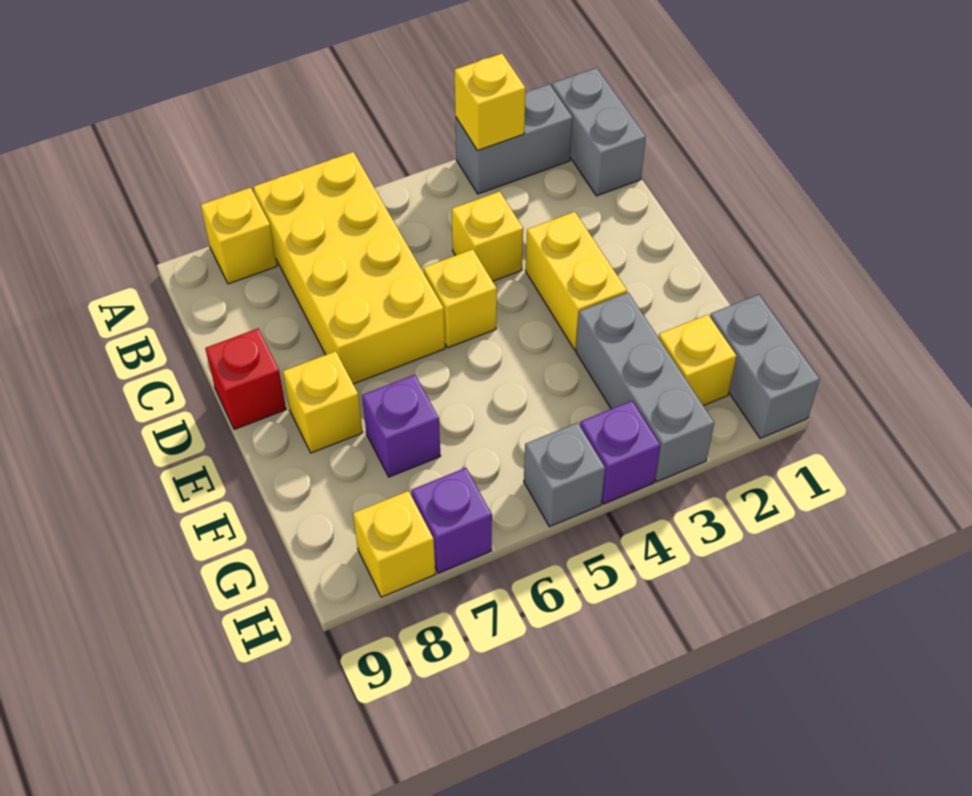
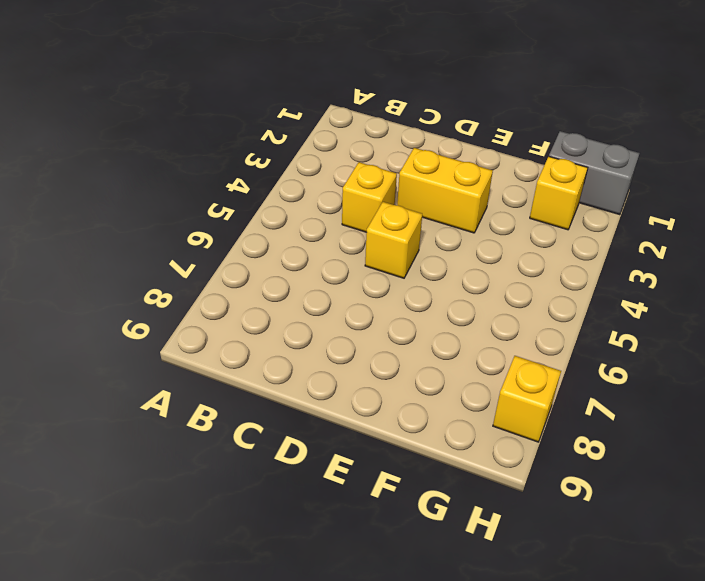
none -> grey brick A1:B1 level 1
none -> grey brick A2:A3 level 1
none -> yellow brick A6:D7 level 1

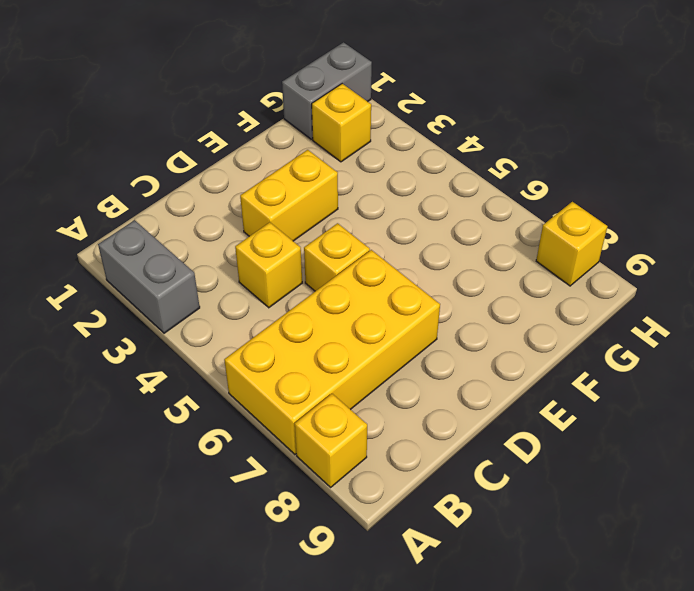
none -> grey brick A1:B1 level 1
none -> red brick D9 level 1
none -> yellow brick E8 level 1

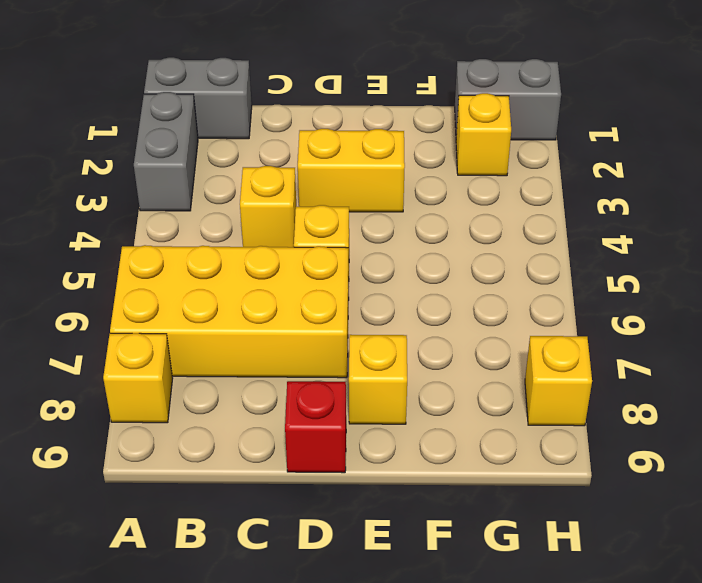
none -> grey brick F3:H3 level 1
none -> purple brick F7 level 1
none -> purple brick H4 level 1

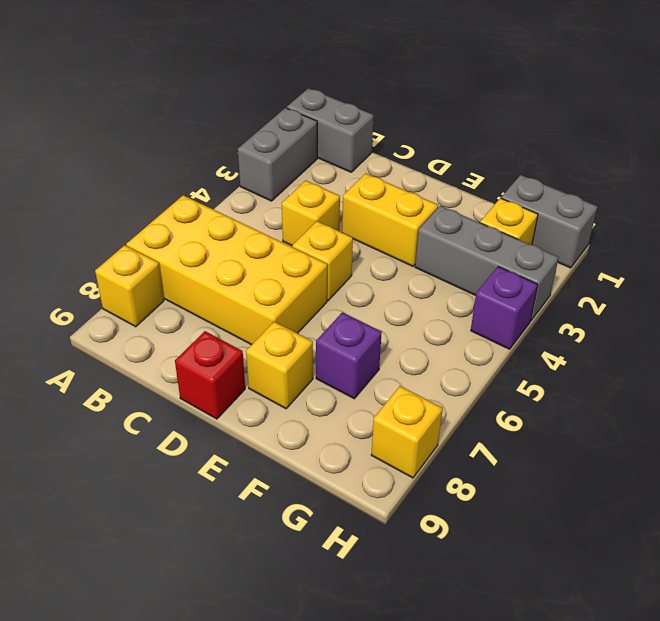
none -> grey brick H5 level 1
none -> purple brick H7 level 1
none -> yellow brick A3 level 2

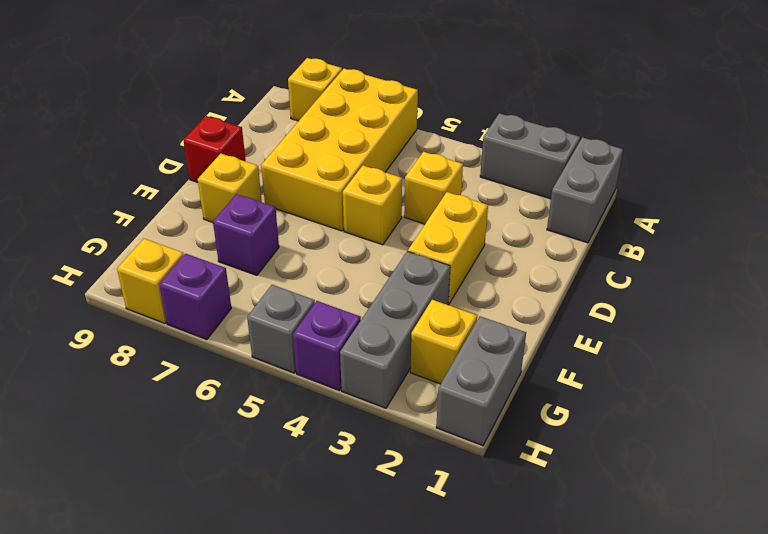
none -> yellow brick A3 level 2

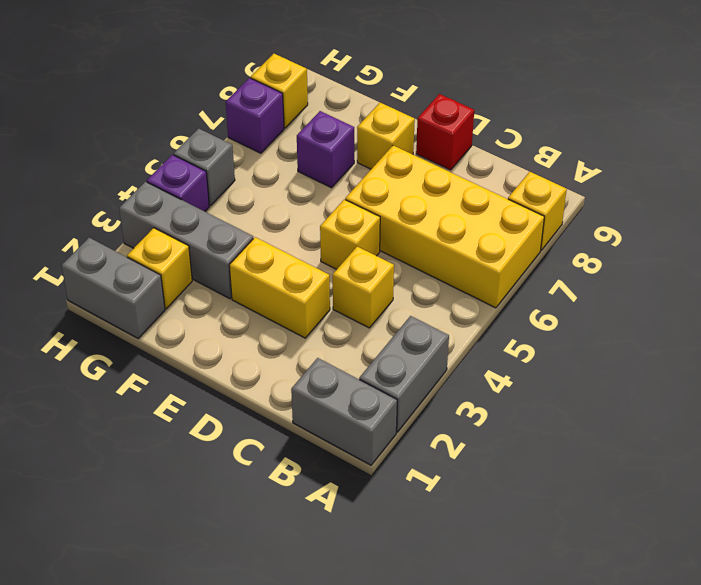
none -> yellow brick A3 level 2

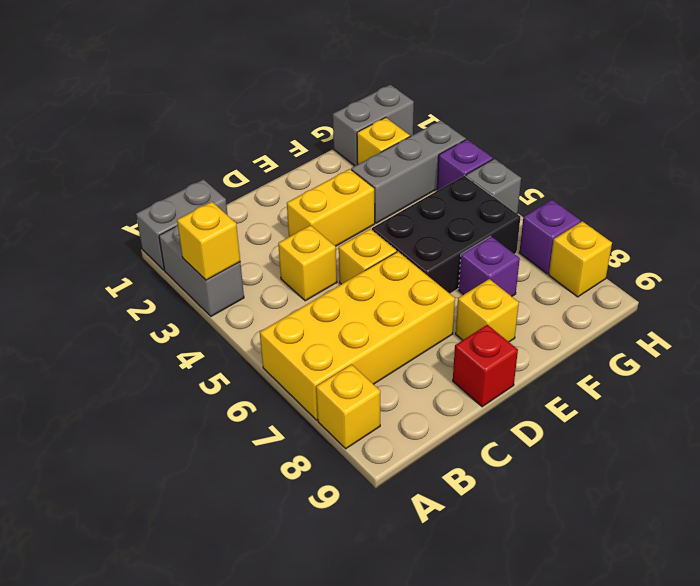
black brick E5:G6 level 1 -> none

